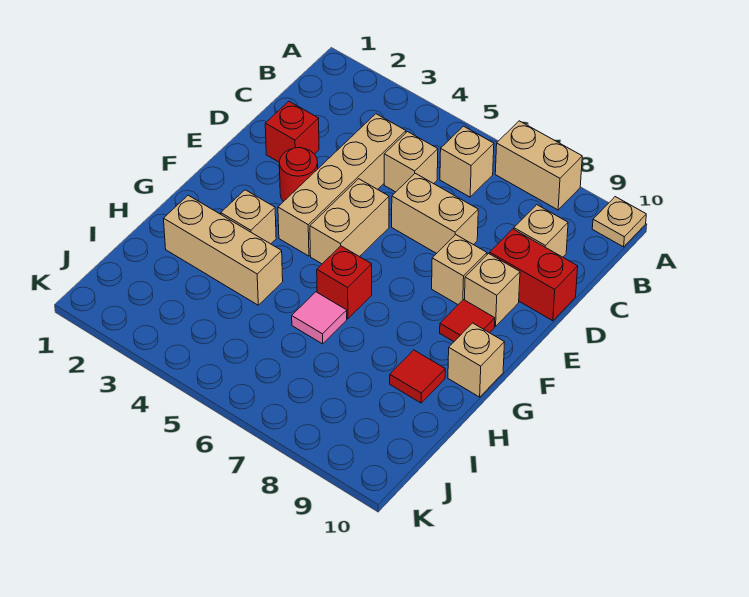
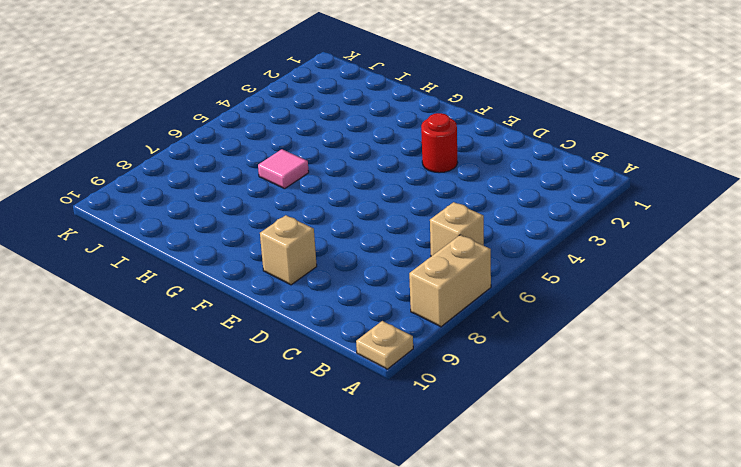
none -> tan brick C4:F4 level 1
none -> tan brick C5 level 1
none -> tan brick C9 level 1

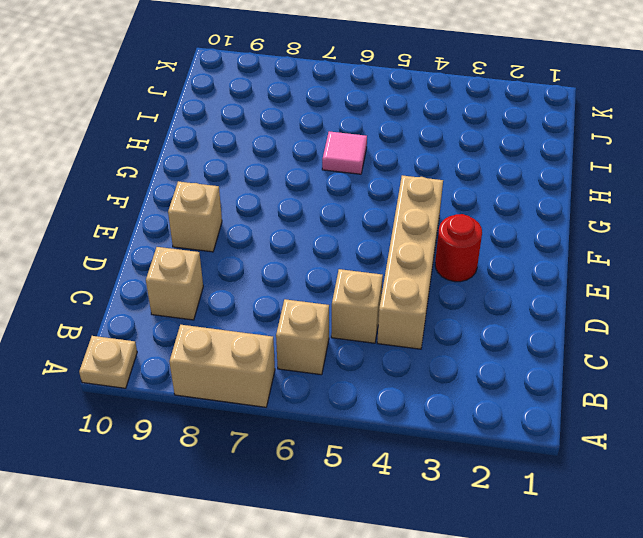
none -> red brick D2 level 1
none -> tan brick D6:D7 level 1
none -> red brick D9:D10 level 1

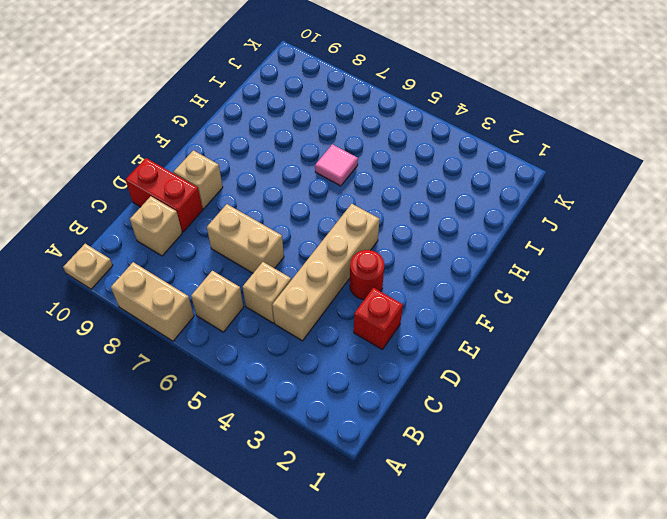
none -> tan brick E5:F5 level 1
none -> tan brick E8 level 1
none -> red tile F9 level 1

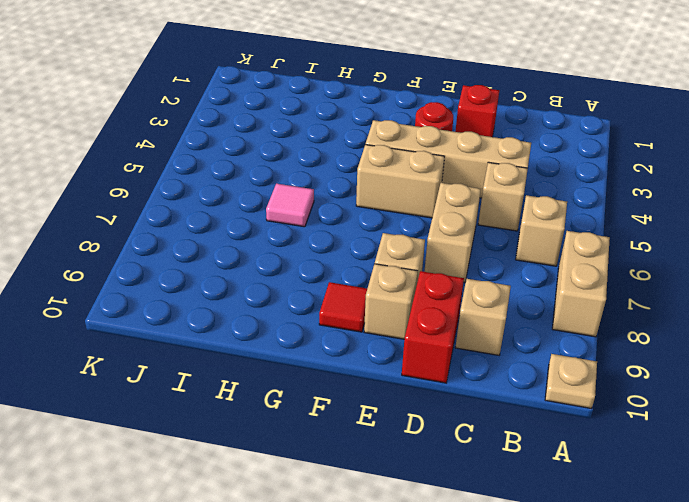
none -> tan brick G3 level 1
none -> red brick G6 level 1
none -> tan brick G10 level 1

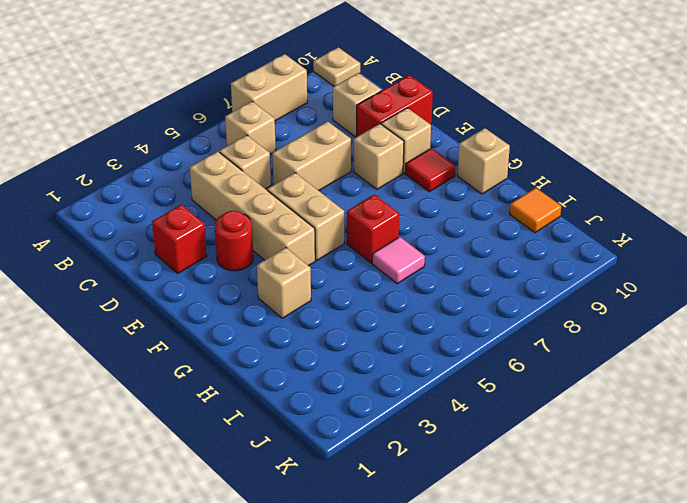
orange tile I10 level 1 -> none
none -> tan brick H2:H4 level 1
none -> red tile H9 level 1

